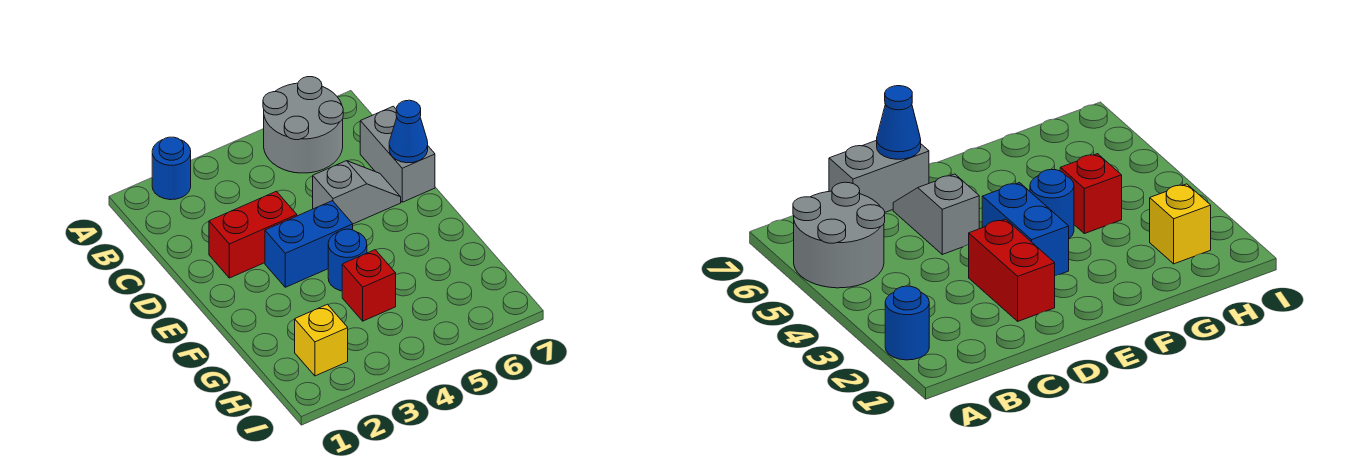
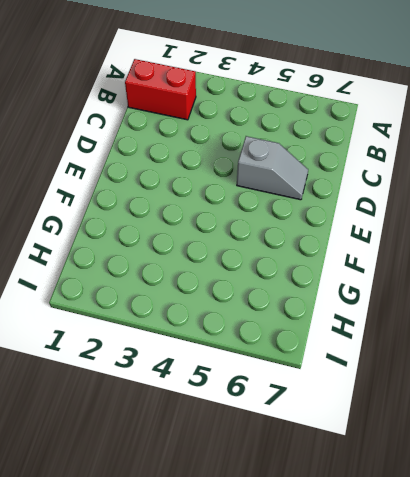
red brick B1:B2 level 1 -> red brick D2:D3 level 1
none -> blue round brick A2 level 1
none -> grey round brick A5:B6 level 1

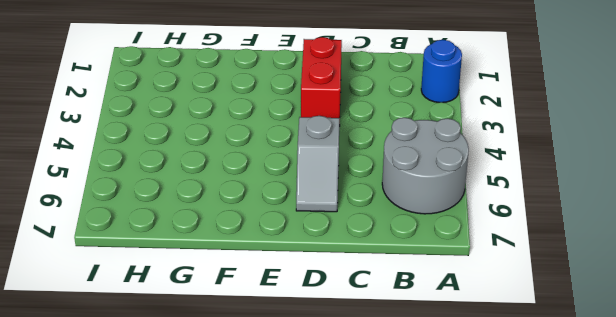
none -> grey brick C7:D7 level 1
none -> blue brick E3:E4 level 1

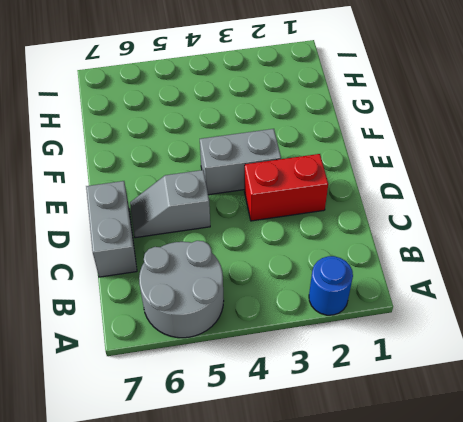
grey brick E3:E4 level 1 -> blue brick E3:E4 level 1
none -> blue round brick F4 level 1
none -> red brick G4 level 1

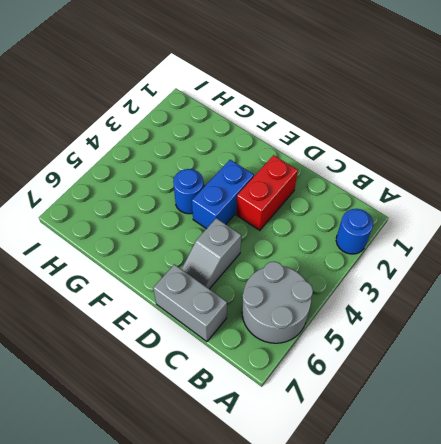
none -> red brick G4 level 1
none -> yellow brick H2 level 1

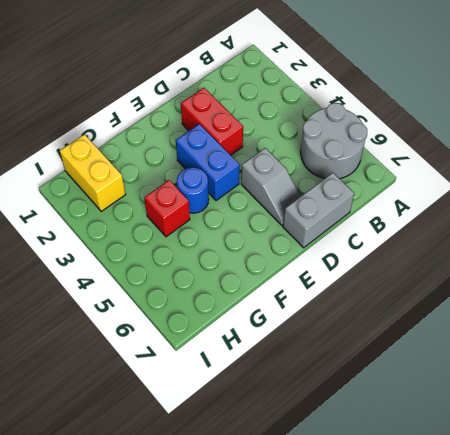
yellow brick H1:H2 level 1 -> yellow brick H2 level 1
none -> blue round brick A2 level 1
none -> blue cone D7 level 2

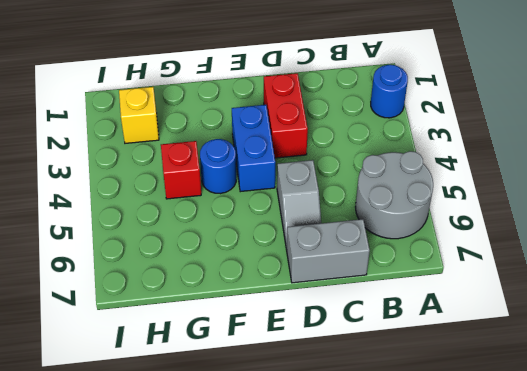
none -> blue cone D7 level 2

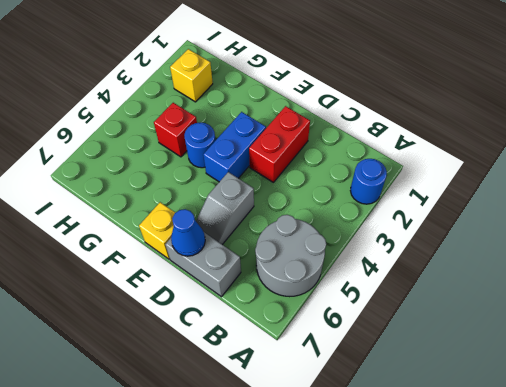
yellow brick E7 level 1 -> none

